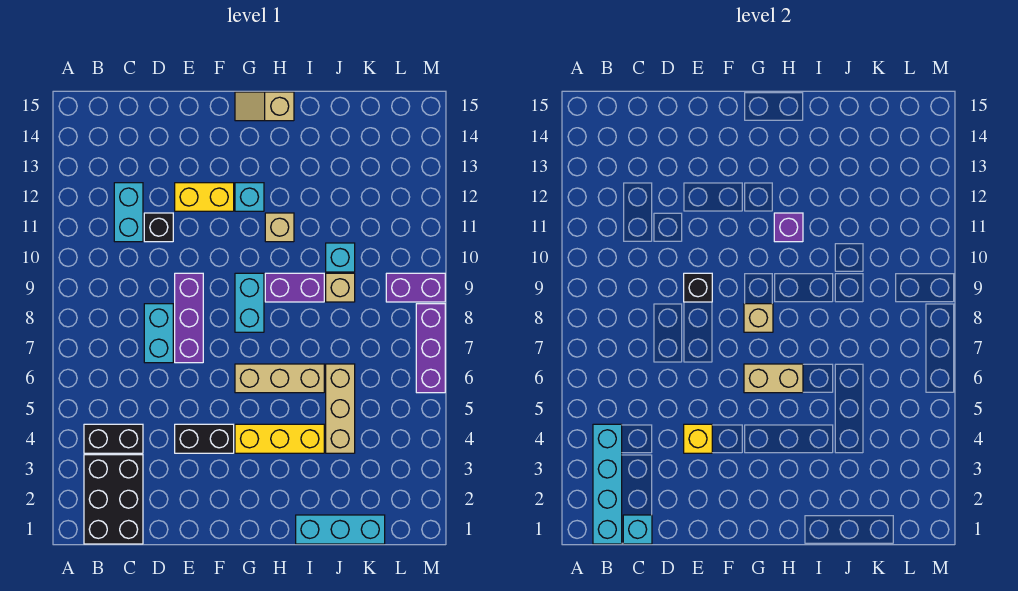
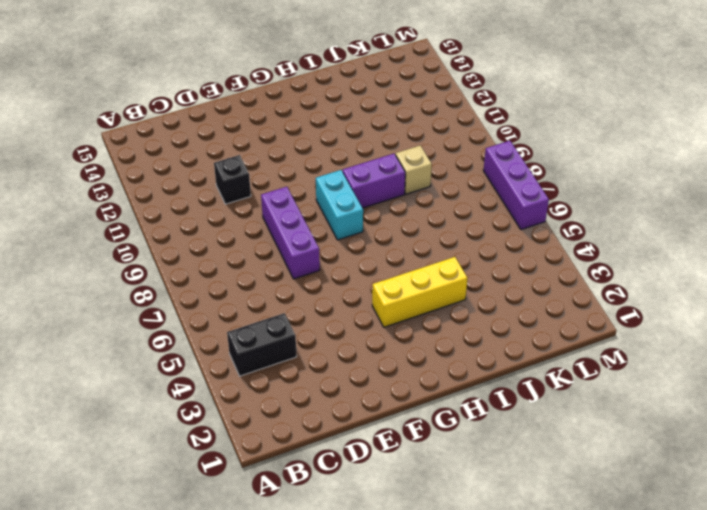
none -> black brick B1:C3 level 1
none -> cyan brick C11:C12 level 1
none -> cyan brick D7:D8 level 1

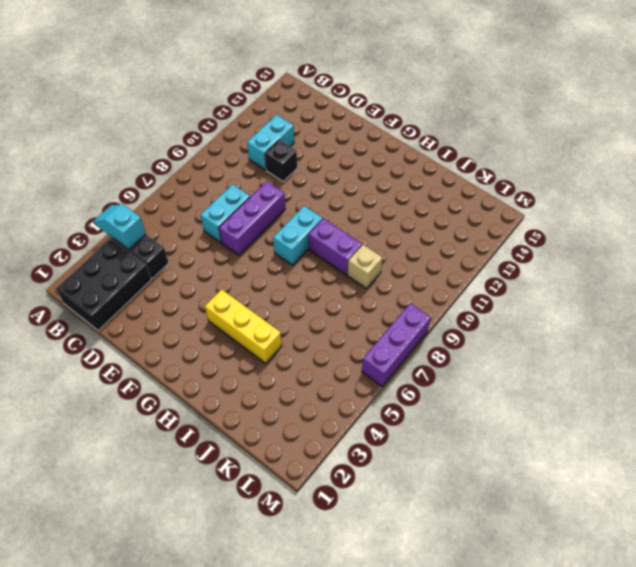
cyan slope A4:B4 level 2 top B -> cyan brick B1:B4 level 2
none -> black brick E4:F4 level 1
none -> yellow brick E12:F12 level 1
none -> tan brick G6:I6 level 1

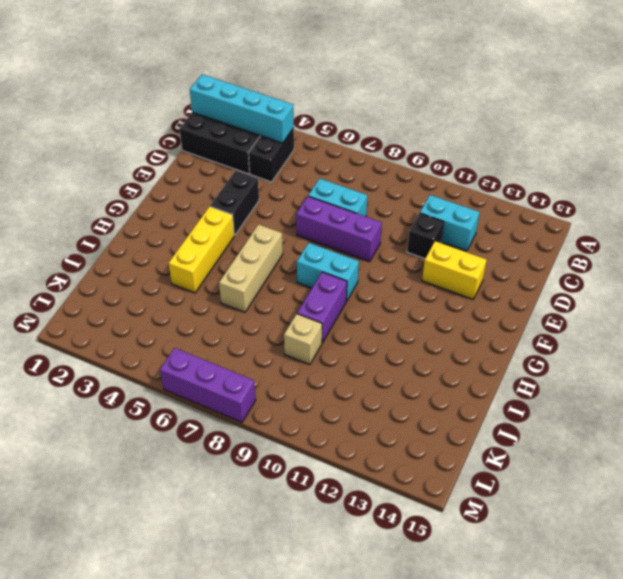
yellow brick E12:E13 level 1 -> yellow brick E12:F12 level 1
none -> cyan brick G12 level 1
none -> tan slope G15:H15 level 1 top H
none -> tan brick H11 level 1

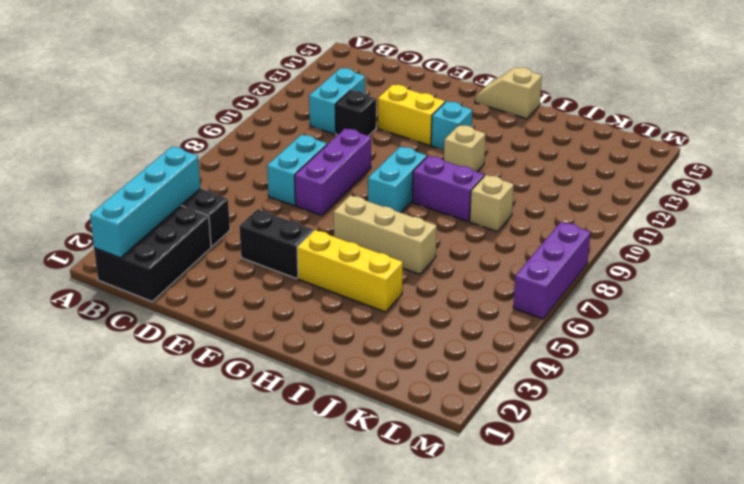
none -> cyan brick I1:K1 level 1
none -> tan brick J4:J6 level 1
none -> cyan brick J10 level 1

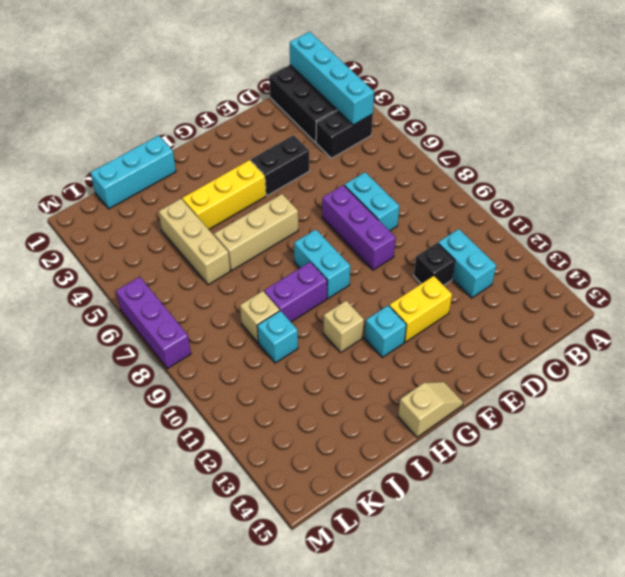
none -> purple brick L9:M9 level 1
none -> cyan brick C1 level 2
none -> yellow brick E4 level 2

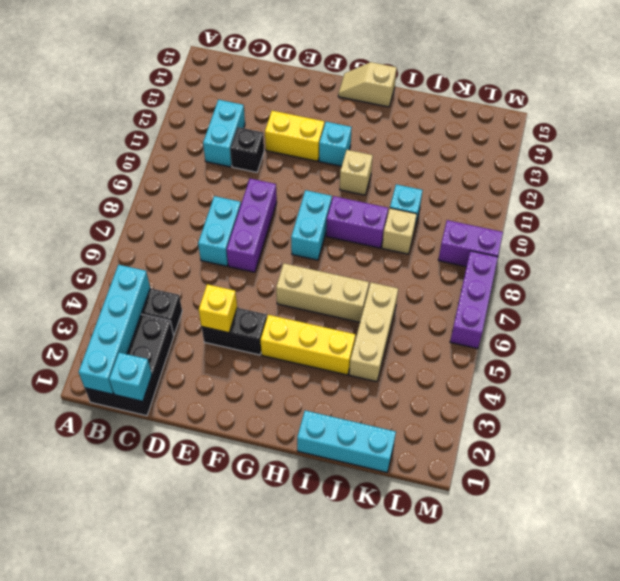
none -> black brick E9 level 2
none -> tan brick G6:H6 level 2
none -> tan brick G8 level 2

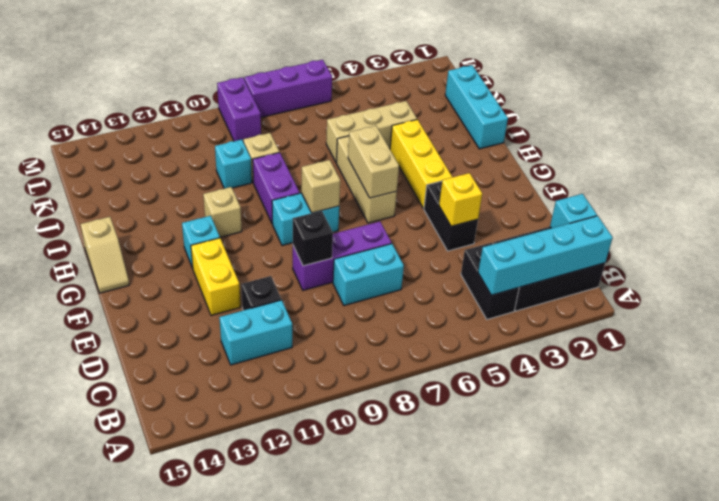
none -> purple brick H11 level 2

